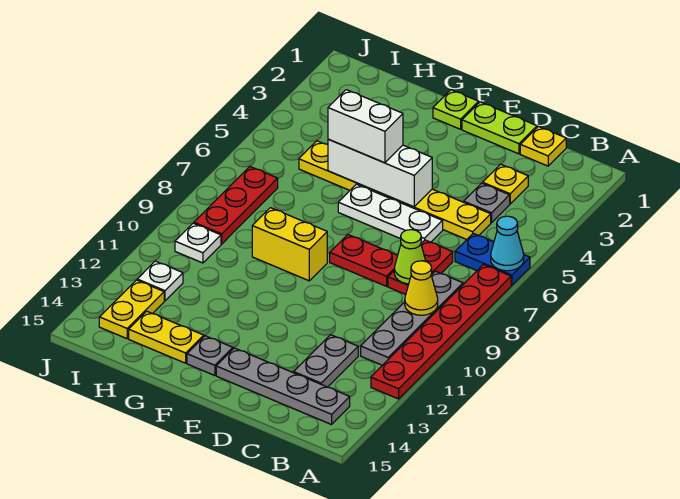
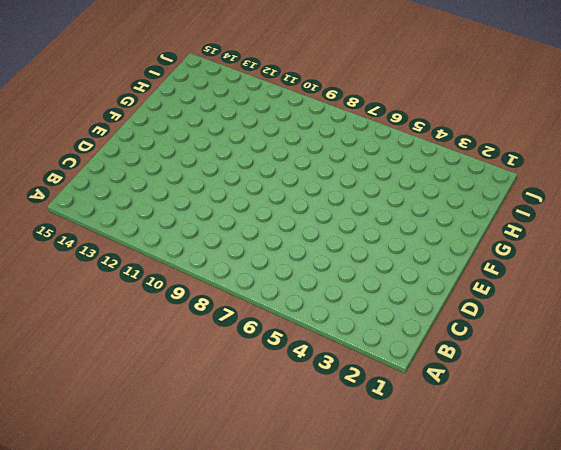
none -> blue plate A6:B6 level 1
none -> red plate A7:A12 level 1
none -> grey plate B8:B11 level 1

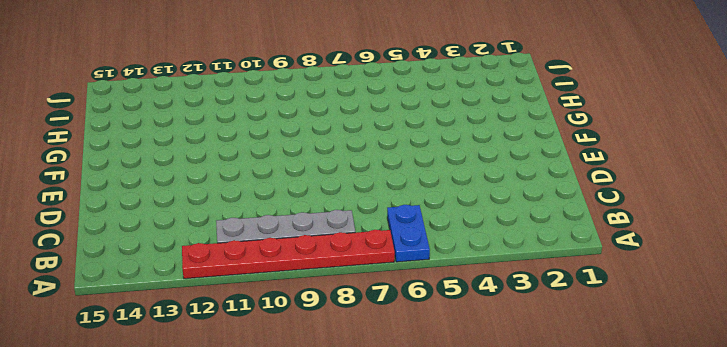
none -> grey plate B14:E14 level 1
none -> yellow plate C1 level 1
none -> yellow plate C3 level 1

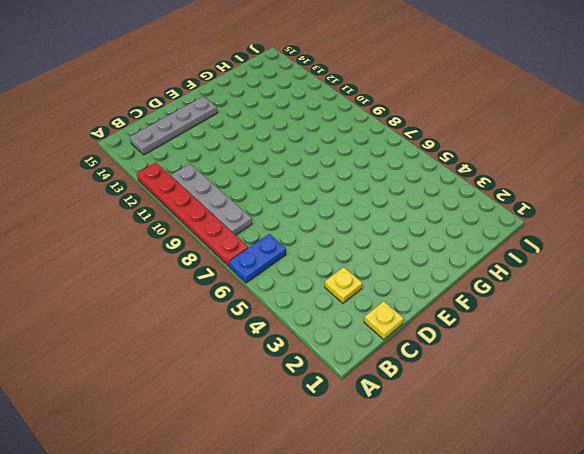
none -> grey plate C4 level 1
none -> yellow plate C5:H5 level 1
none -> red plate C7:C8 level 1

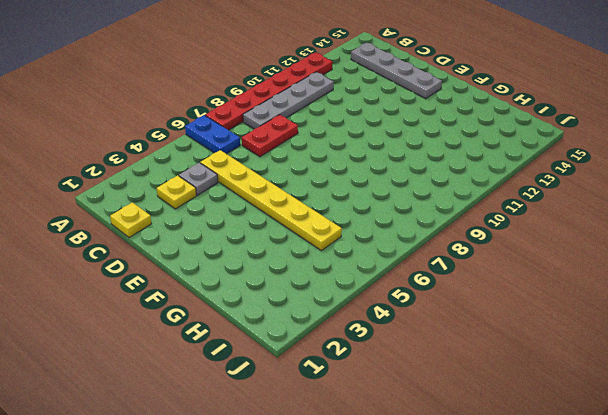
none -> grey plate C12:C13 level 1
none -> lime plate D1:E1 level 1
none -> white plate D6:F6 level 1

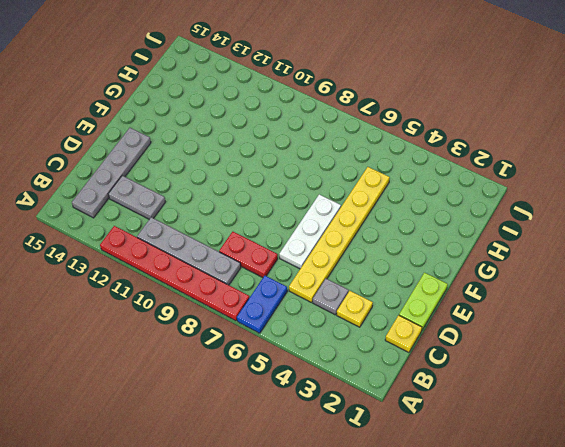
none -> red plate D8:E8 level 1
none -> lime plate F1 level 1
none -> yellow brick F9:G9 level 1

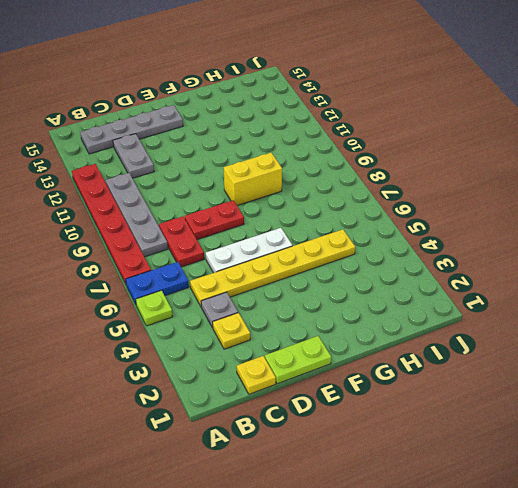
lime plate A5 level 1 -> lime plate F1 level 1
none -> grey plate F14 level 1
none -> yellow plate G14:H14 level 1
none -> red plate I7:I9 level 1

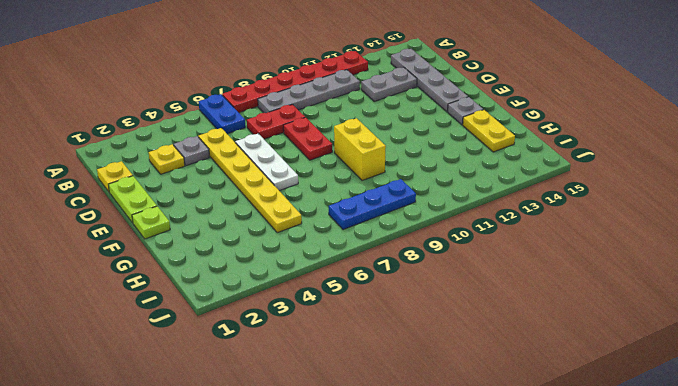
blue plate I7:I9 level 1 -> red plate I7:I9 level 1
none -> white plate I10 level 1
none -> white plate I12 level 1
none -> yellow plate I13:I14 level 1

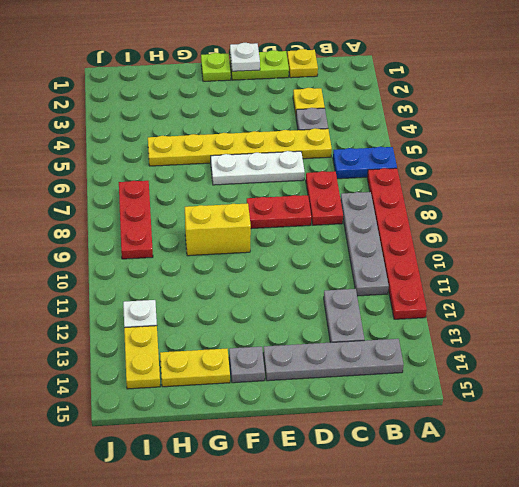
white plate E1 level 2 -> white plate I10 level 1
none -> cyan cone A6 level 2
none -> yellow cone B9 level 2
none -> lime cone C8 level 2

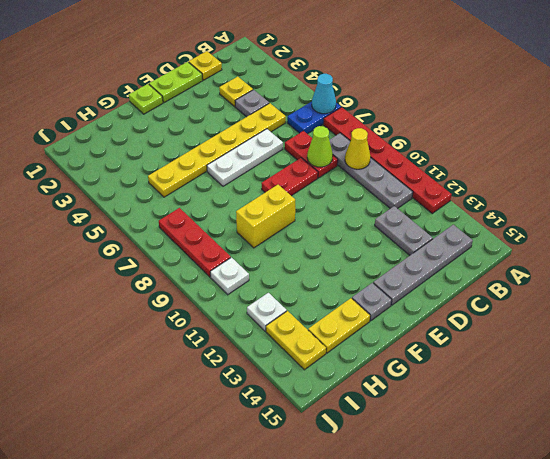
none -> white brick E5:G5 level 2
none -> white brick F5:G5 level 3

